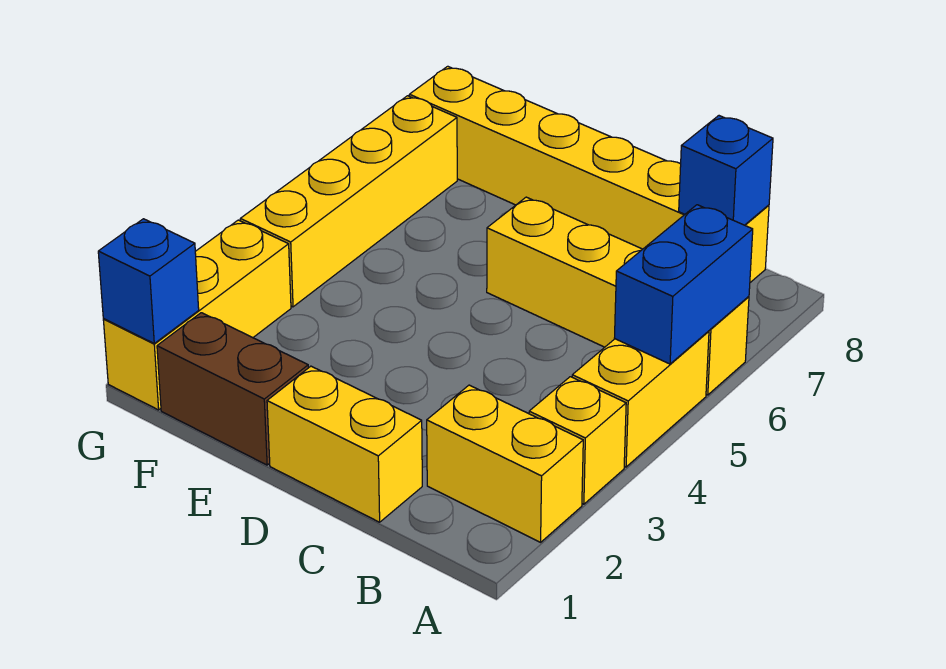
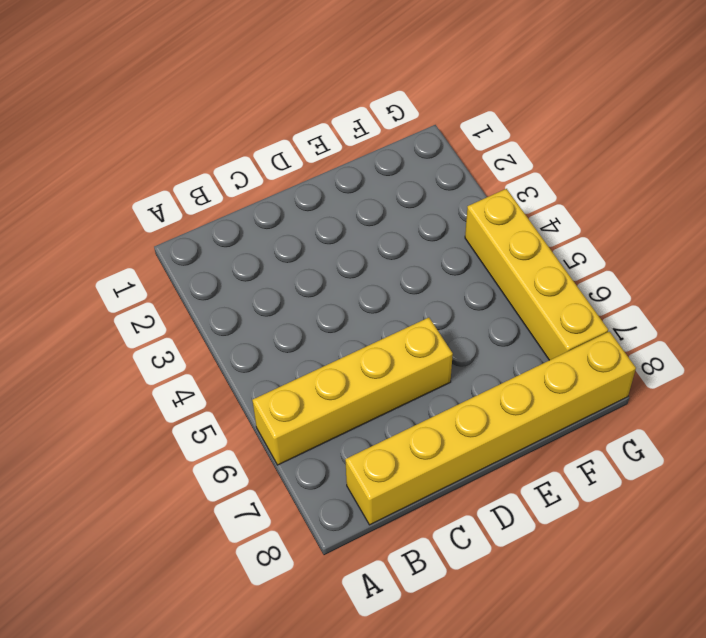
none -> yellow brick A2:B2 level 1
none -> yellow brick A3 level 1
none -> yellow brick A4:A5 level 1

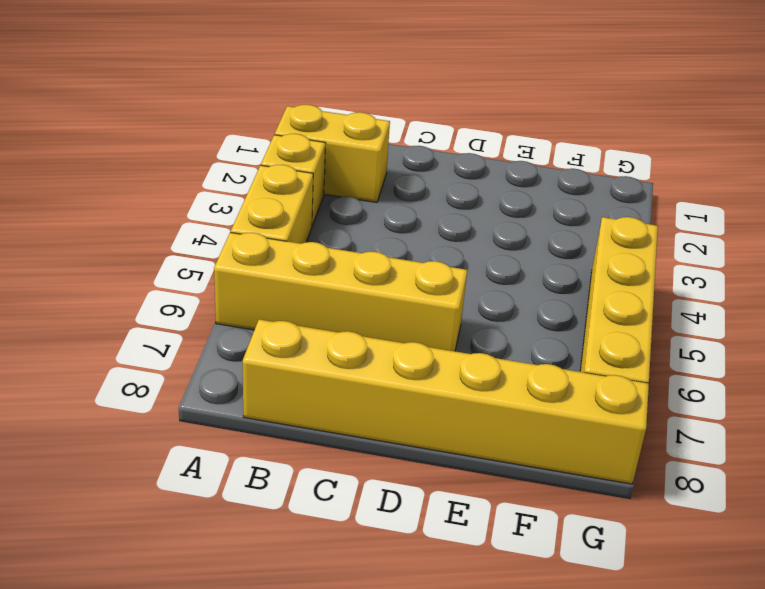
none -> yellow brick C1:D1 level 1
none -> brown brick E1:F1 level 1
none -> yellow brick G1:G3 level 1

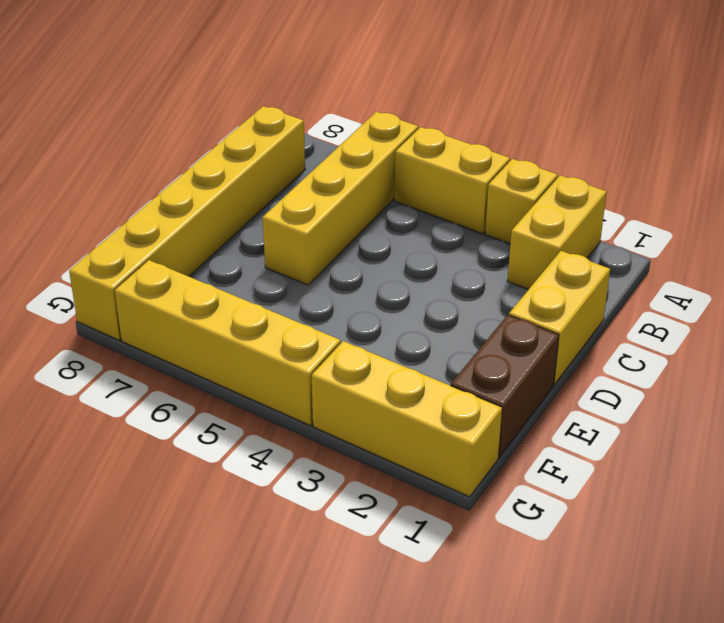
none -> blue brick A5:A6 level 2
none -> blue brick B8 level 2
none -> blue brick G1 level 2

